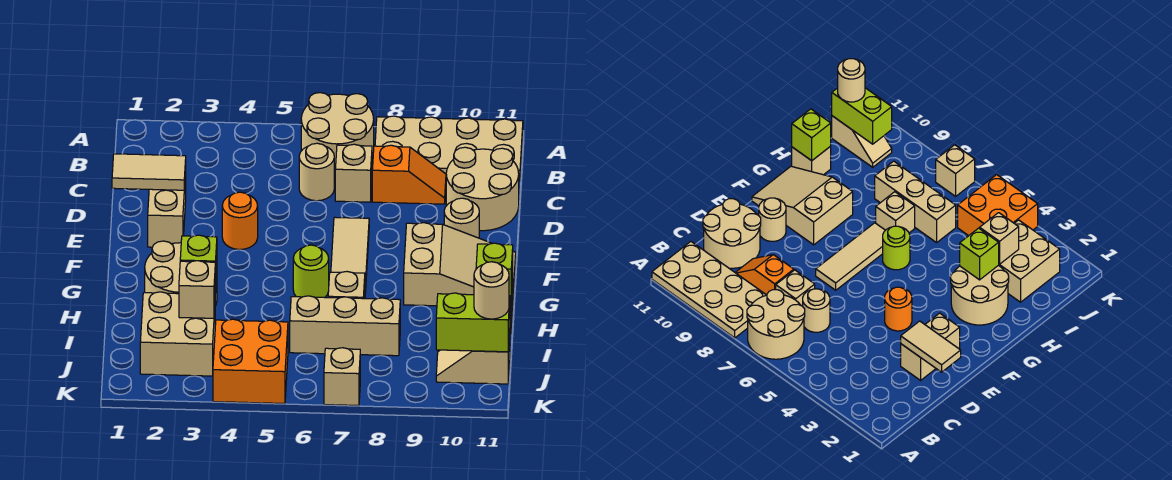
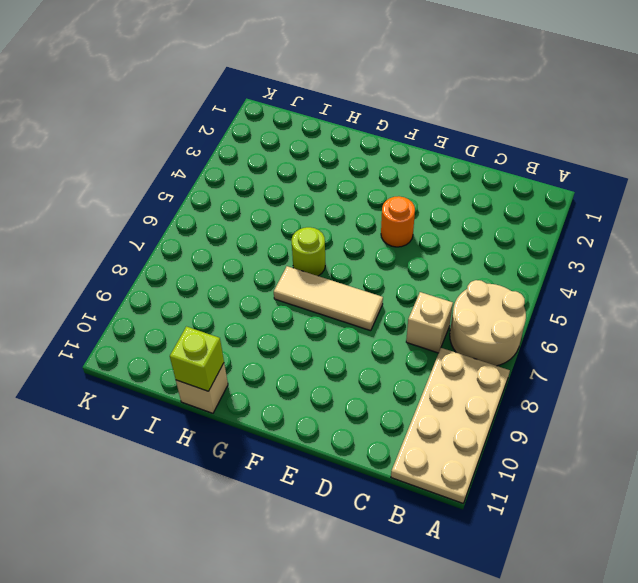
none -> tan round brick C6 level 1
none -> orange slope C8:C9 level 1 top 8
none -> tan round brick C10:D11 level 1

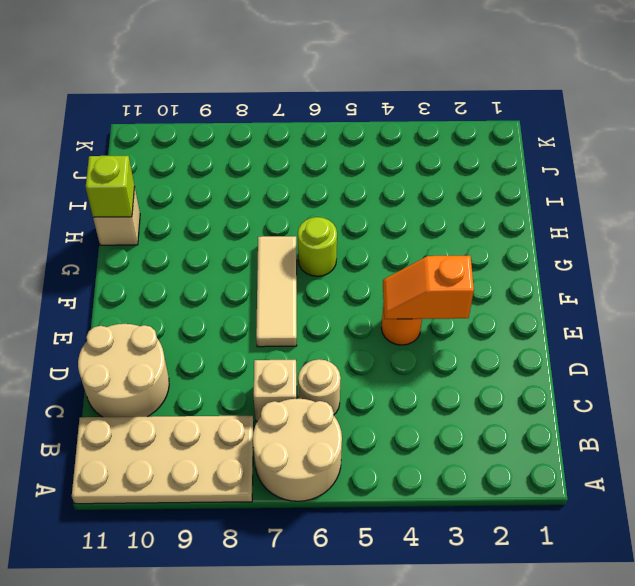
orange slope E3:E4 level 2 top 3 -> orange slope C8:C9 level 1 top 8
none -> tan brick D2:E2 level 1
none -> tan round brick E10 level 1
none -> tan slope F9:G11 level 1 top 9

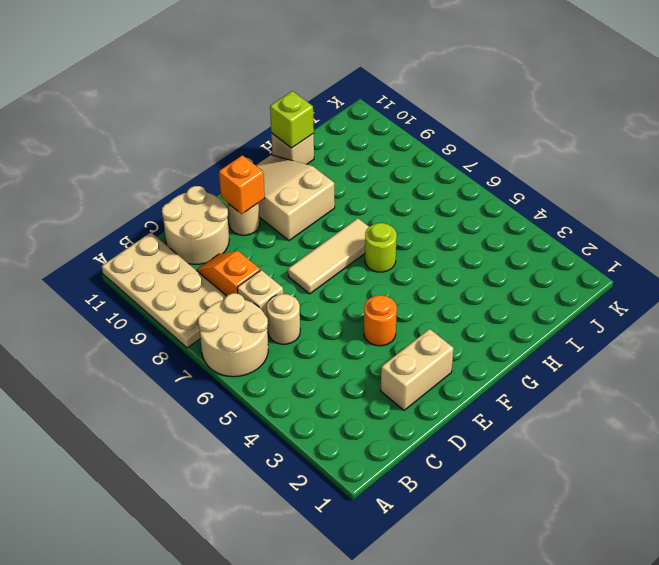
orange brick E10 level 2 -> none
none -> tan round brick G2:H3 level 1
none -> tan brick H7 level 1
none -> tan brick I2:J3 level 1

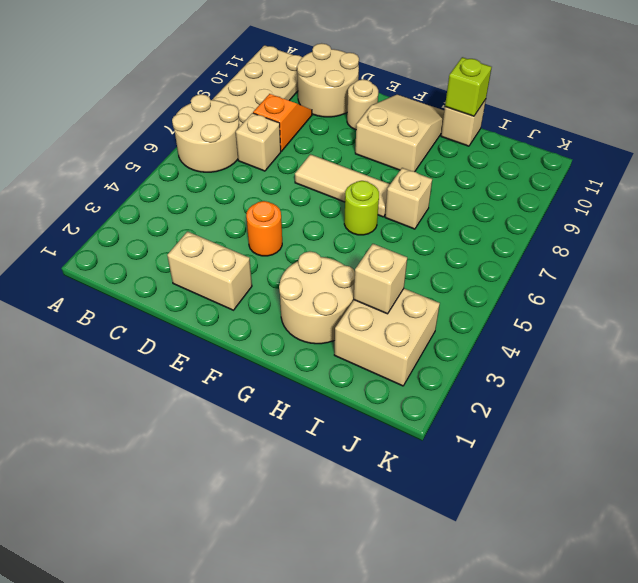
none -> tan round brick C6 level 1
none -> tan brick I6:I8 level 1
none -> orange brick J4:K5 level 1

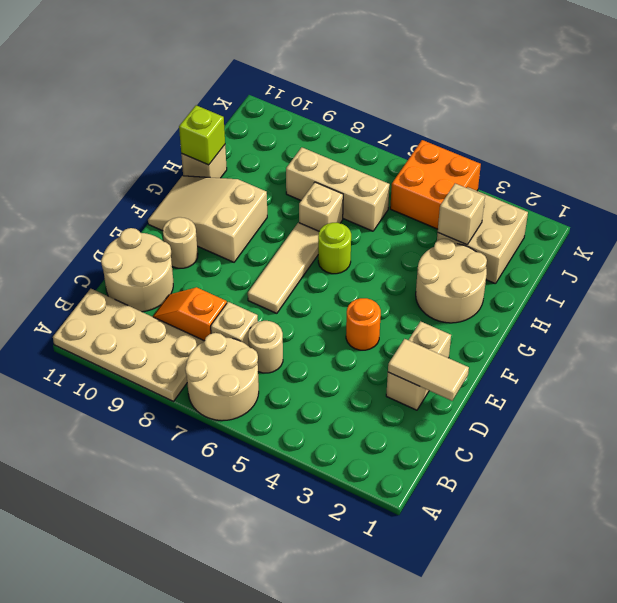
none -> tan slope J10:J11 level 1 top 11
none -> tan brick K7 level 1
none -> lime brick H3 level 2

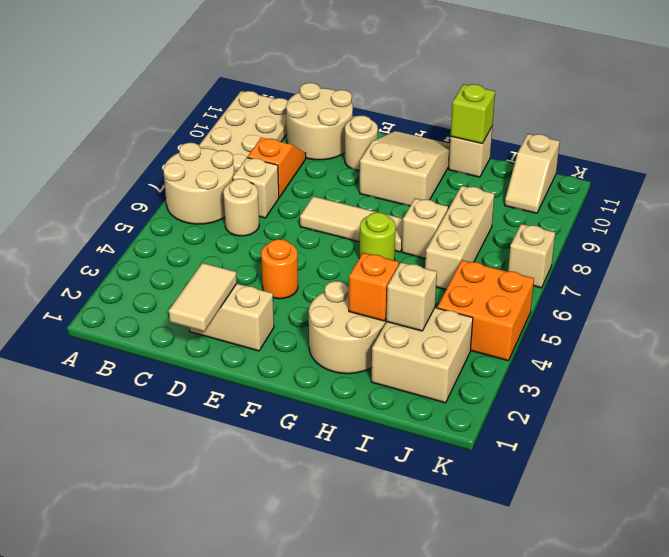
orange brick H3 level 2 -> lime brick H3 level 2
none -> lime brick J10:J11 level 2
none -> tan round brick J11 level 3

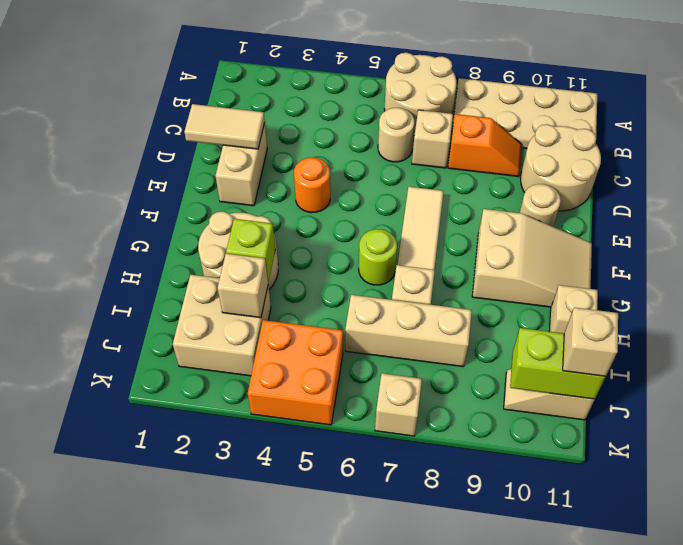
tan brick J11 level 3 -> tan round brick J11 level 3
none -> lime brick H11 level 2

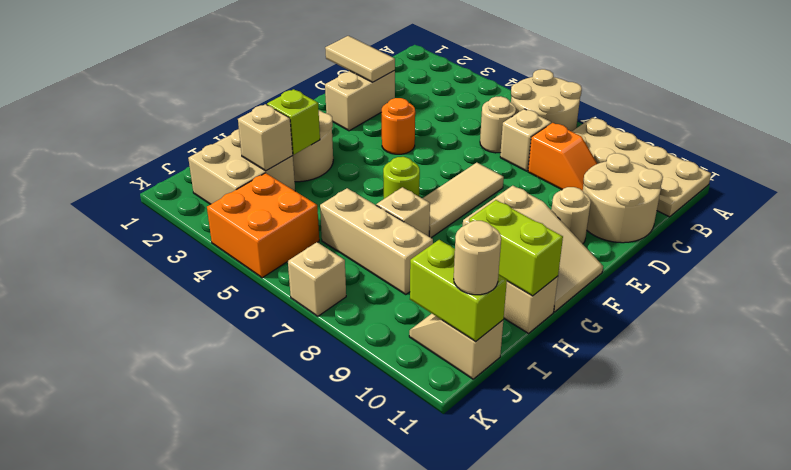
lime brick H10:H11 level 2 -> lime brick H11 level 2

